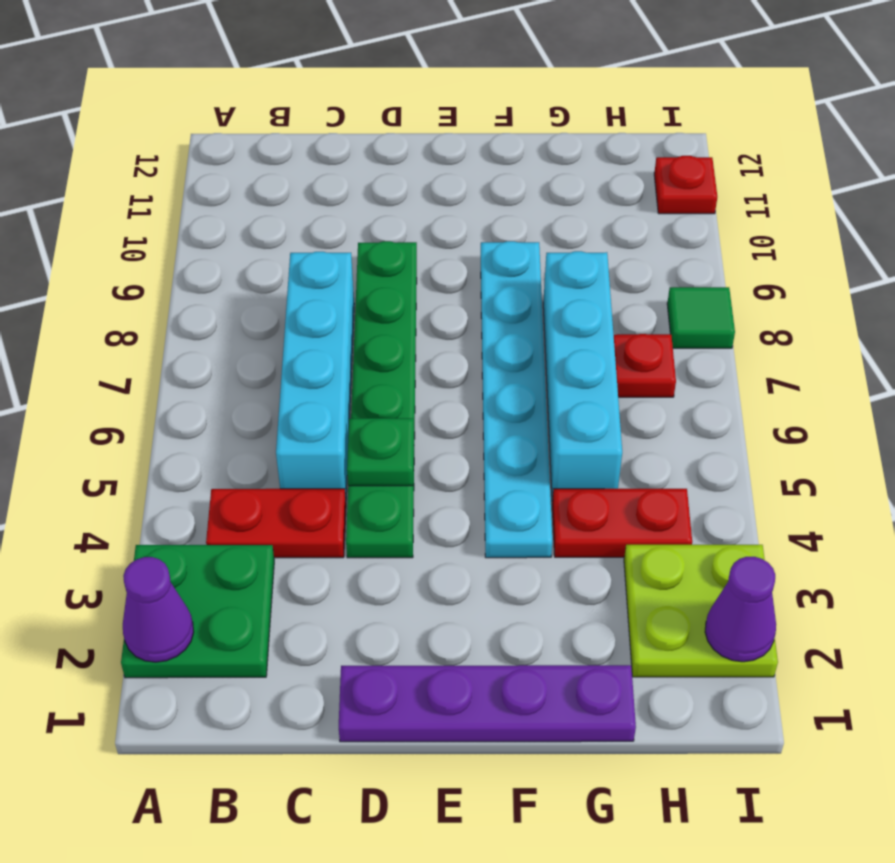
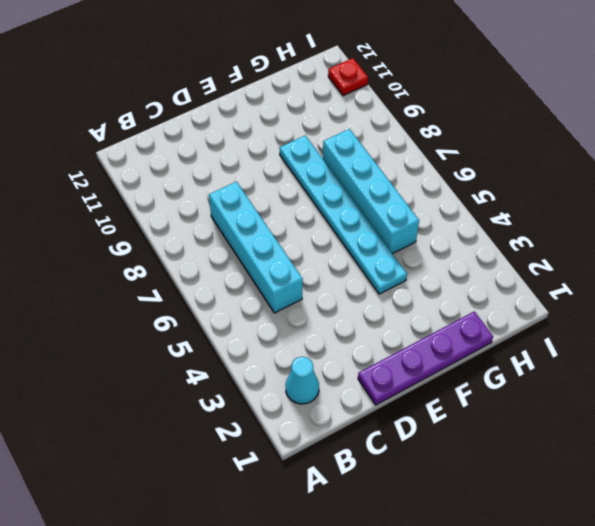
cyan cone B2 level 1 -> green plate A2:B3 level 1
none -> red plate B4:C4 level 1
none -> green plate D4:D9 level 1
none -> red plate G4:H4 level 1

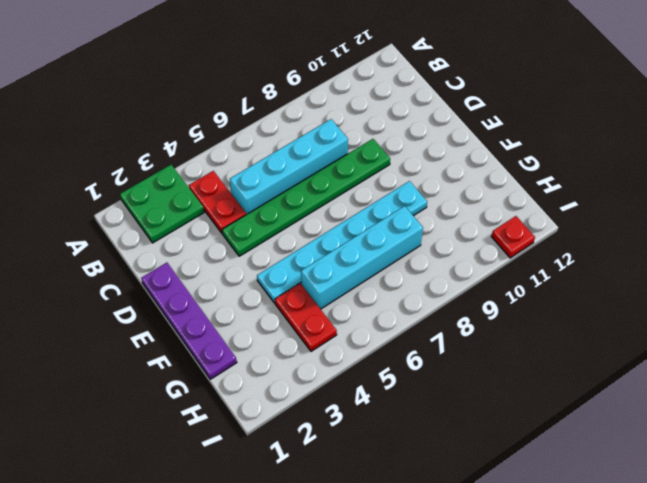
none -> lime plate H2:I3 level 1
none -> red plate H7 level 1
none -> green tile I8 level 1

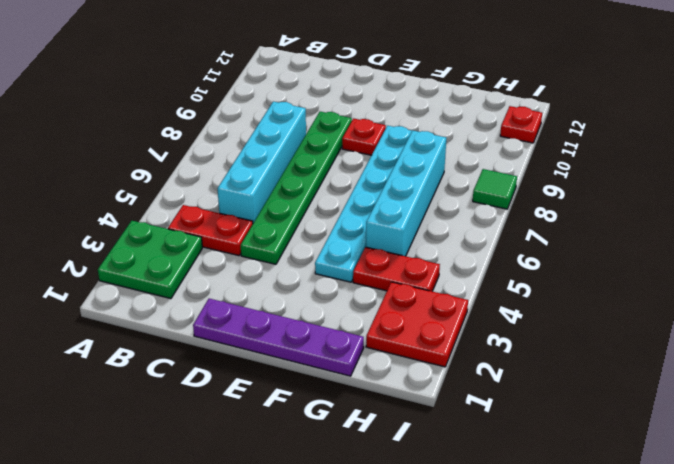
red plate E9 level 1 -> red plate H7 level 1
red plate H2:I3 level 1 -> lime plate H2:I3 level 1
none -> purple cone A2 level 2
none -> green plate D5 level 2
none -> purple cone I2 level 2

